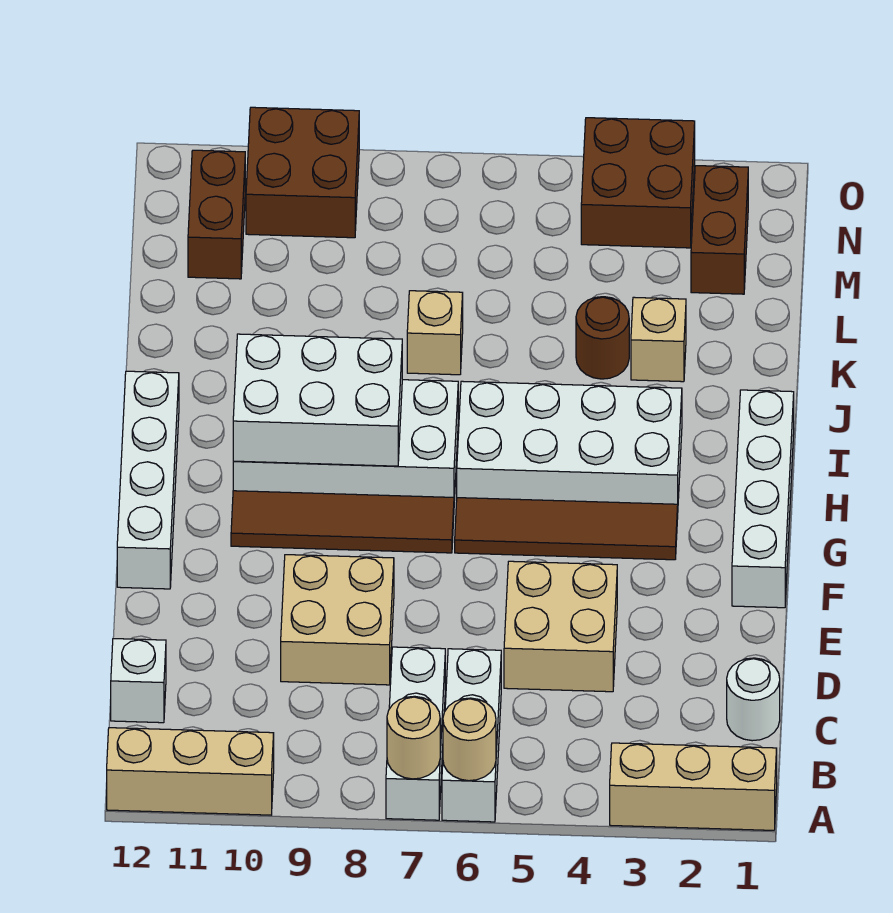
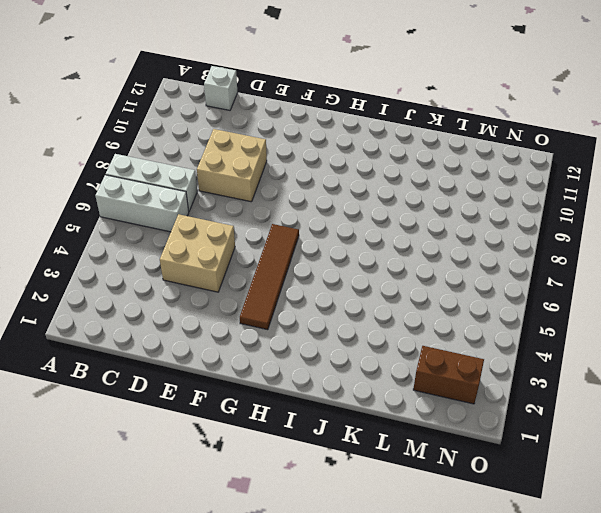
none -> tan brick A1:A3 level 1
none -> tan brick A10:A12 level 1
none -> white round brick C1 level 1

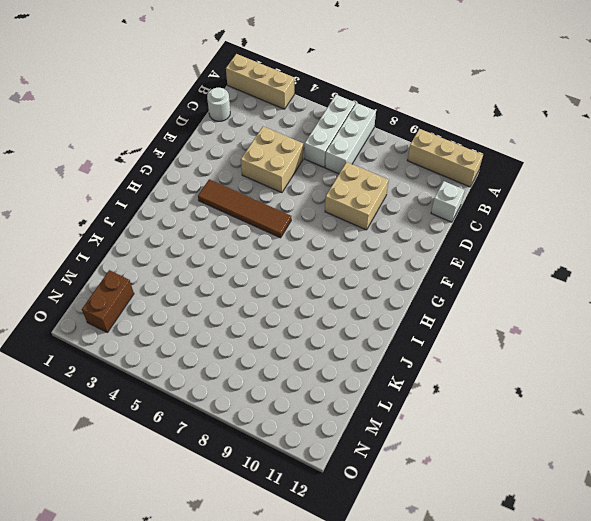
none -> white brick F1:I1 level 1
none -> white brick F12:I12 level 1
none -> brown tile G7:G10 level 1

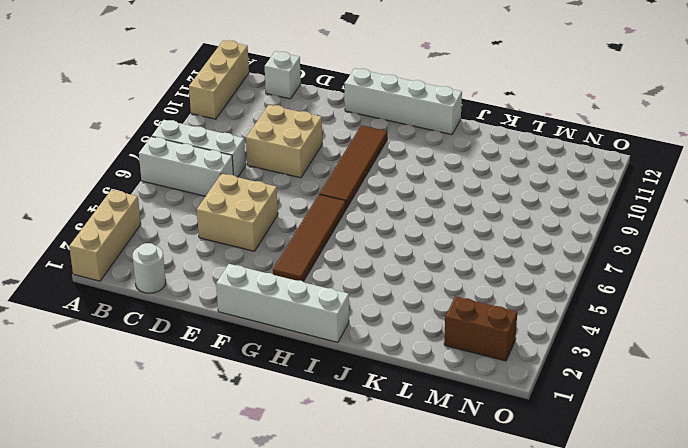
none -> white brick H3:I6 level 1
none -> white brick H7:I10 level 1
none -> tan brick K3 level 1

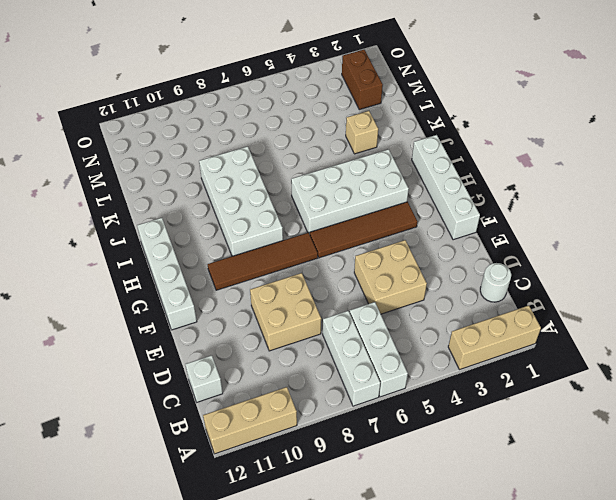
white brick H8:K9 level 1 -> white brick H7:I10 level 1
none -> brown round brick K4 level 1
none -> tan brick K7 level 1
none -> brown brick M11:N11 level 1

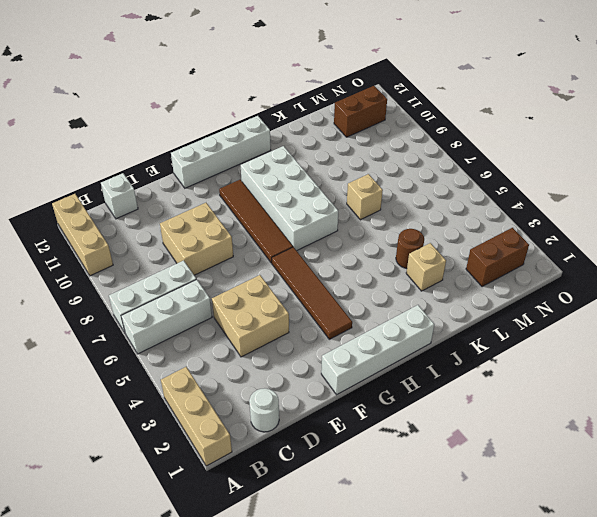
none -> white brick H3:I6 level 1
none -> brown brick N3:O4 level 1
none -> brown brick N9:O10 level 1

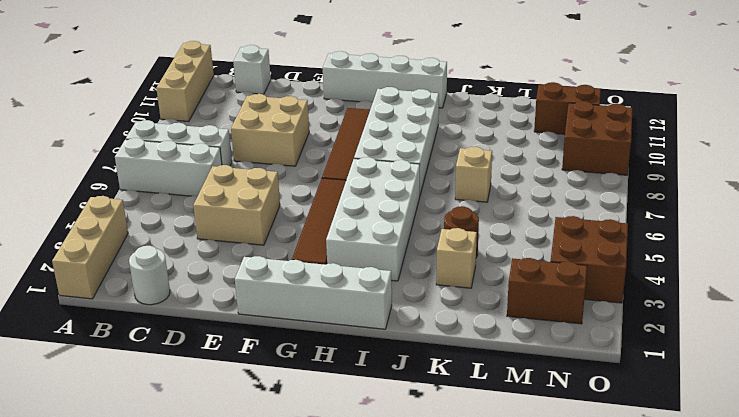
none -> tan round brick A6 level 2
none -> tan round brick A7 level 2
none -> white brick H8:I10 level 2

